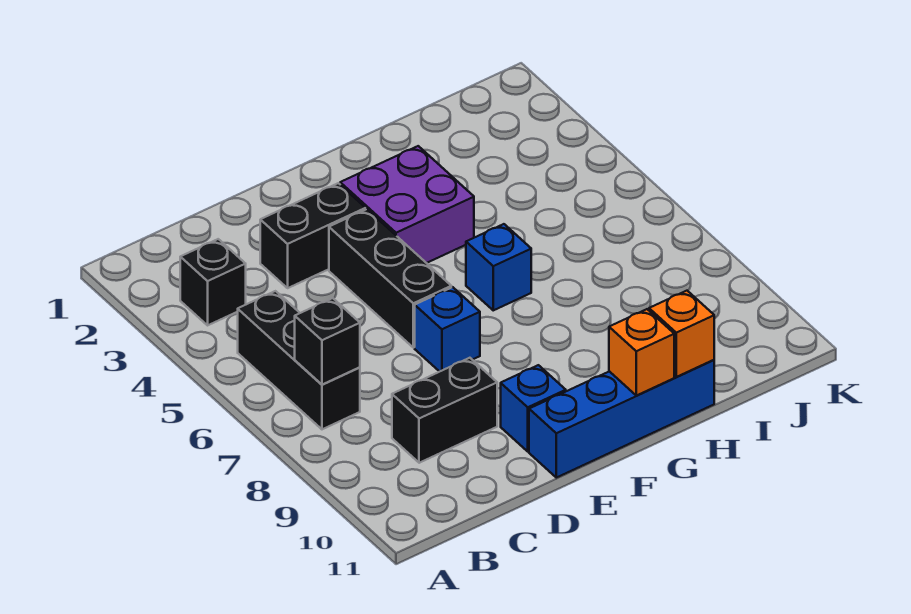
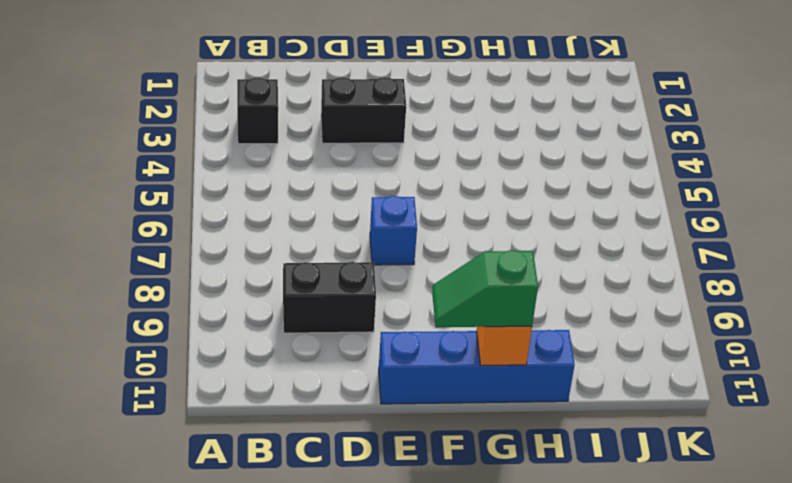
green slope F11:G11 level 3 top G -> none
none -> black brick B5:B7 level 1
none -> black brick E4:E6 level 1
none -> blue brick E10 level 1

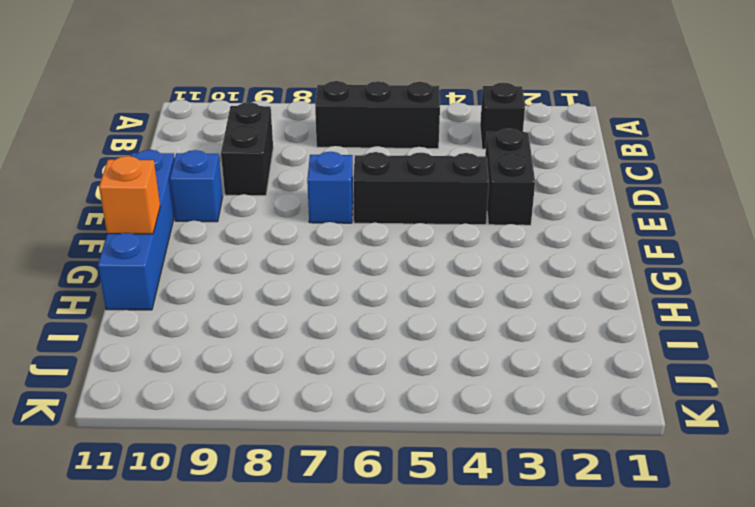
none -> purple brick F3:G4 level 1
none -> blue brick G6 level 1
none -> black brick B7 level 2

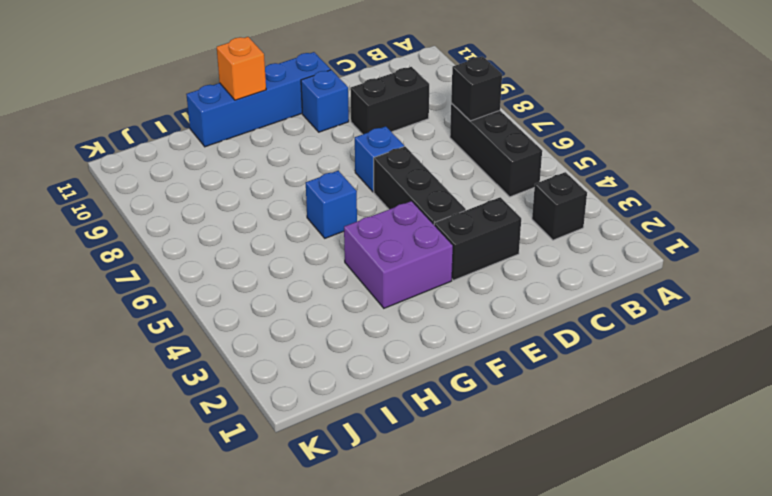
none -> orange brick H11 level 2

